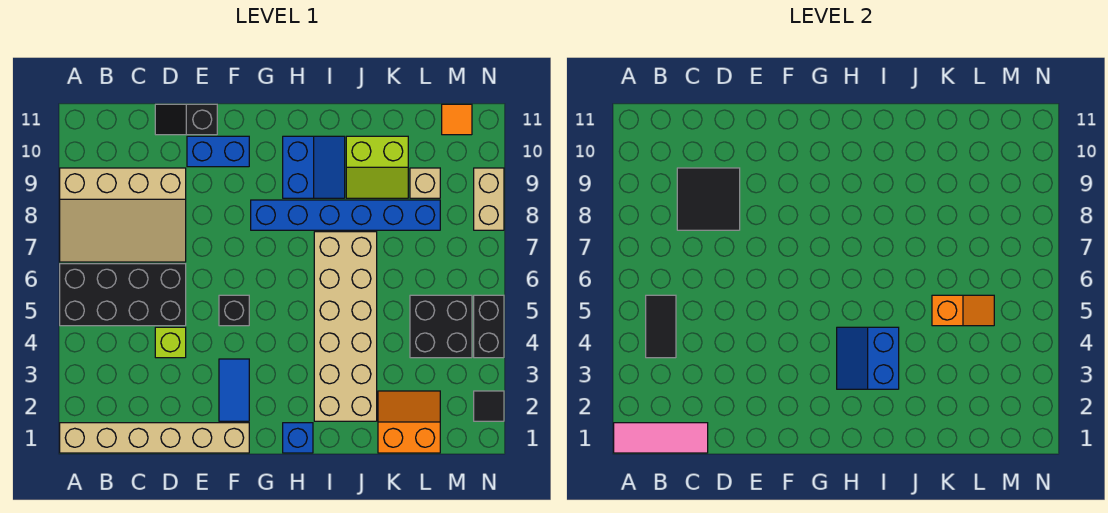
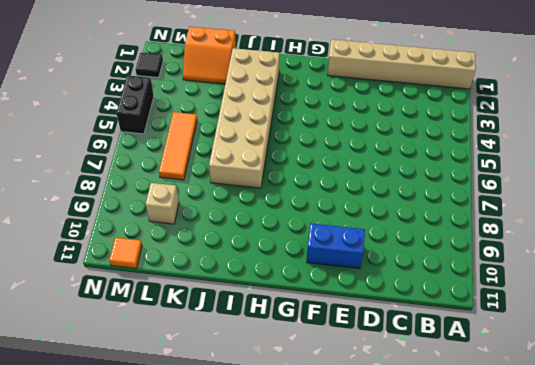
orange tile L5:L7 level 1 -> black brick L4:M5 level 1
none -> black brick A5:D6 level 1
none -> tan slope A7:D9 level 1 top 9
none -> lime brick D4 level 1

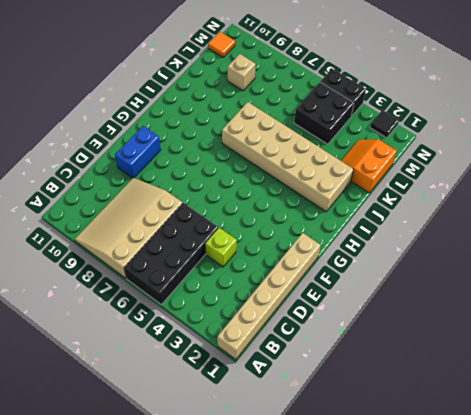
tan slope A7:D9 level 1 top 7 -> tan slope A7:D9 level 1 top 9
none -> black slope D11:E11 level 1 top E
none -> blue tile F2:F3 level 1
none -> black brick F5 level 1

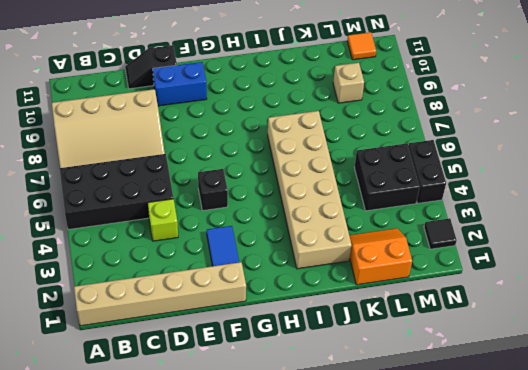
none -> blue brick G8:L8 level 1
none -> blue brick H1 level 1
none -> blue slope H9:I10 level 1 top H

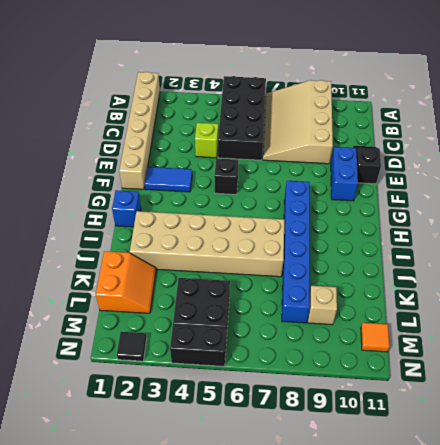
none -> blue slope H9:I10 level 1 top H
none -> lime slope J9:K10 level 1 top 10
none -> tan brick N8:N9 level 1

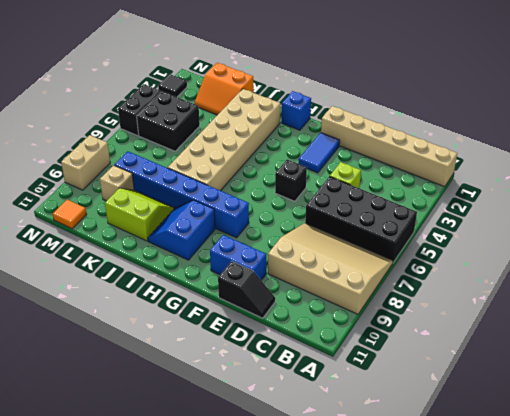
none -> pink tile A1:C1 level 2
none -> black tile B4:B5 level 2
none -> black tile C8:D9 level 2

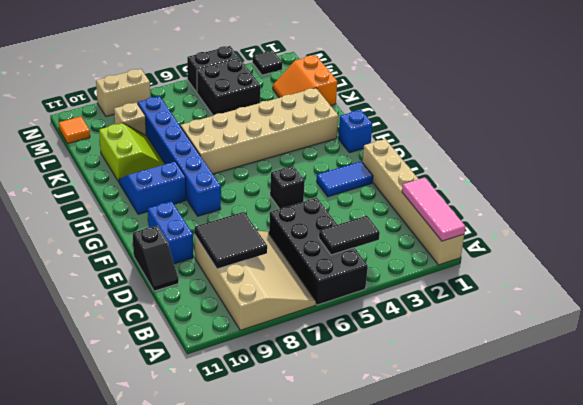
none -> lime brick D4 level 1
none -> blue slope H3:I4 level 2 top I
none -> orange slope K5:L5 level 2 top K

